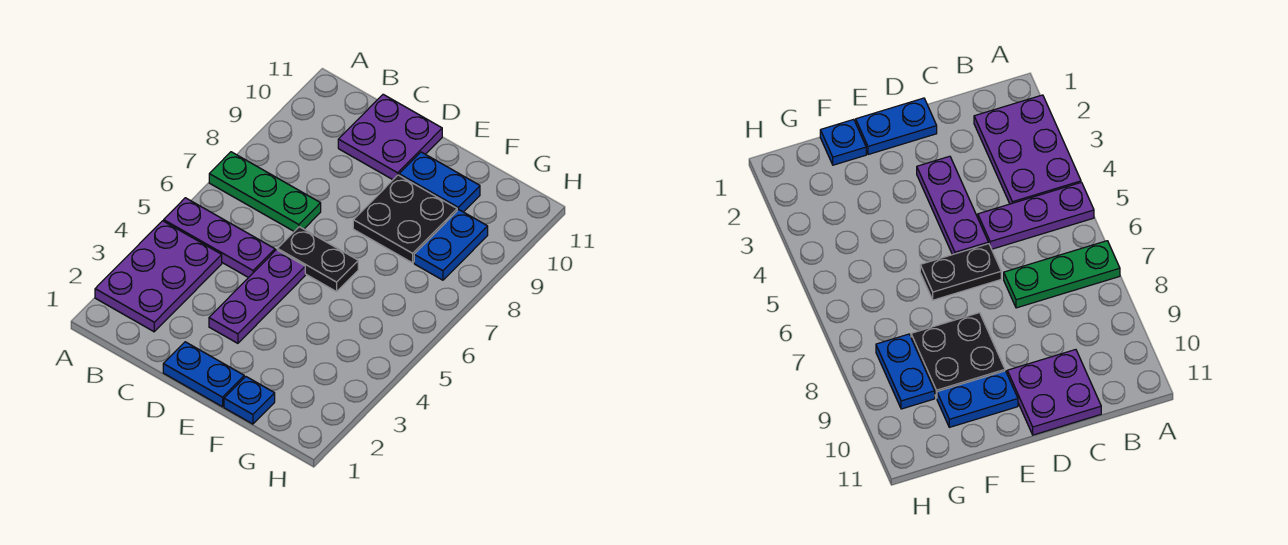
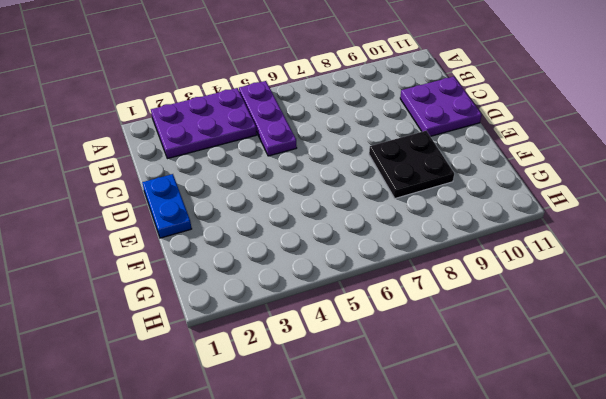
none -> green plate A7:C7 level 1
none -> purple plate D3:D5 level 1

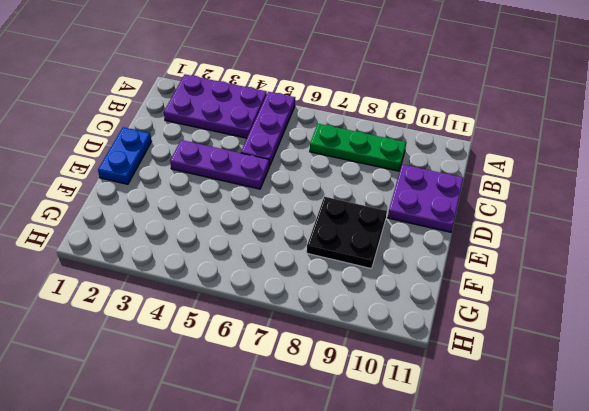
green plate B7:B9 level 1 -> green plate A7:C7 level 1
none -> black plate D6:E6 level 1
none -> blue plate E10:F10 level 1

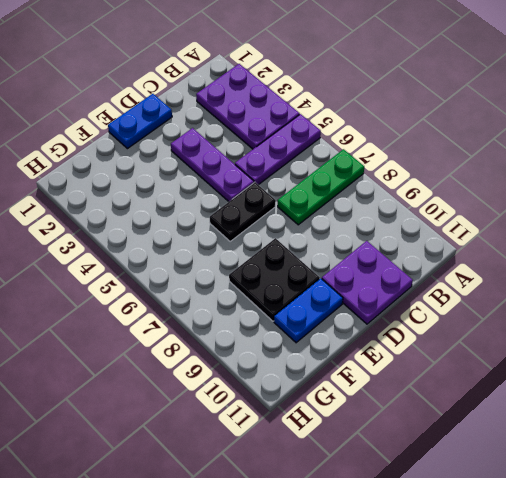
none -> blue plate F1 level 1
none -> blue plate G8:G9 level 1

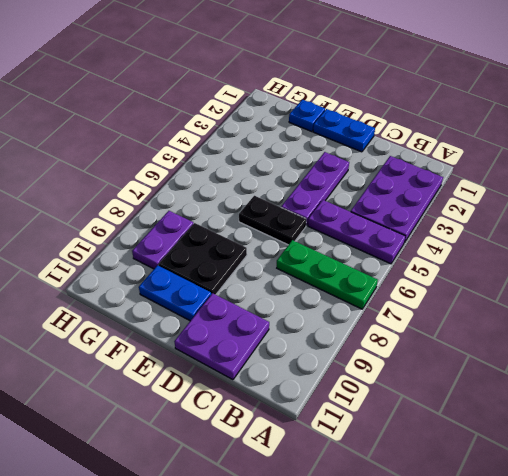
purple plate G8:G9 level 1 -> blue plate G8:G9 level 1

